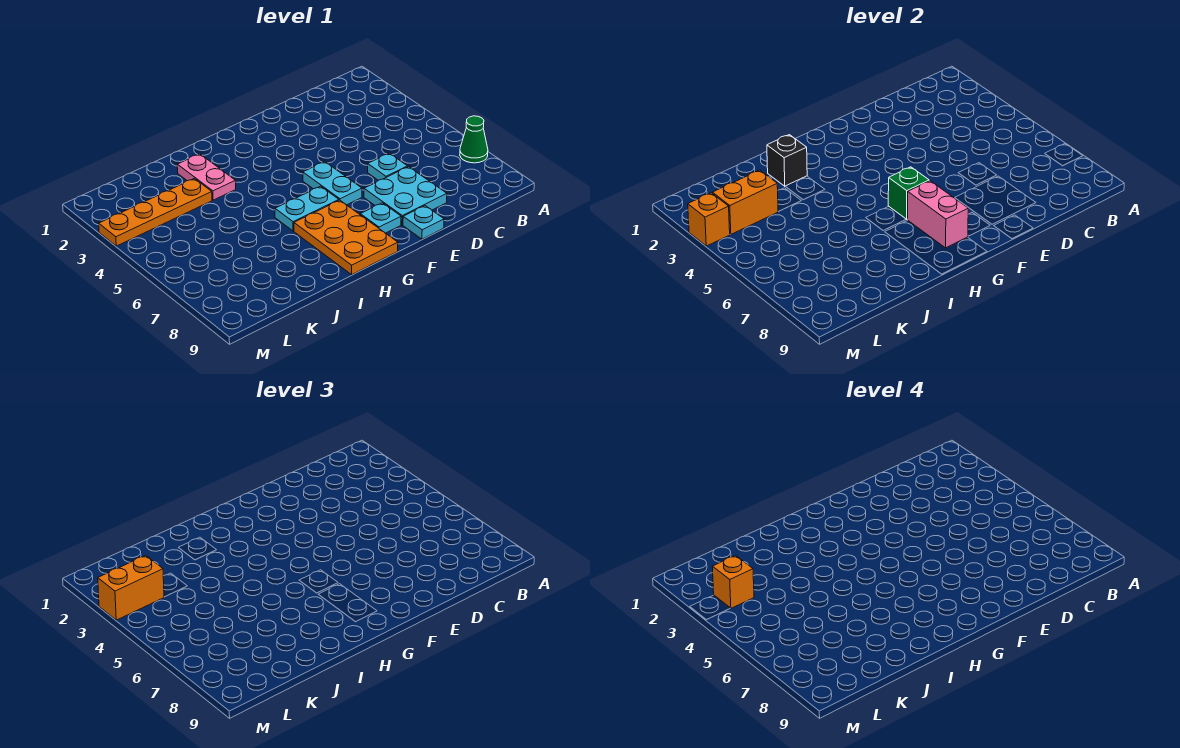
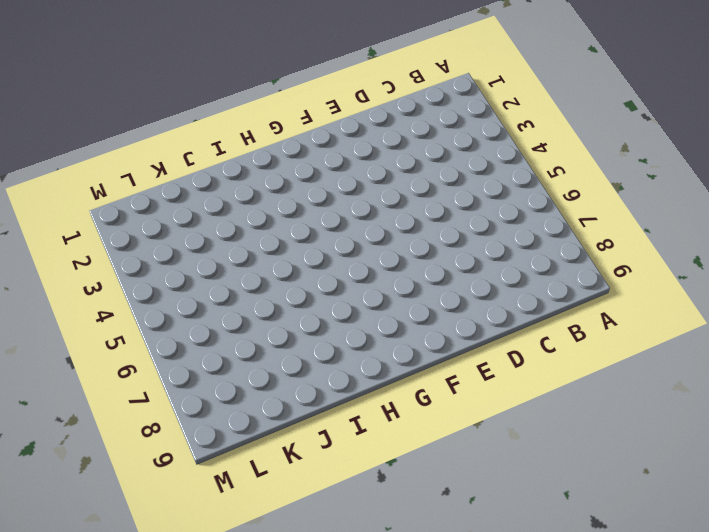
none -> green cone A7 level 1
none -> cyan plate D6 level 1
none -> cyan plate D7:E8 level 1

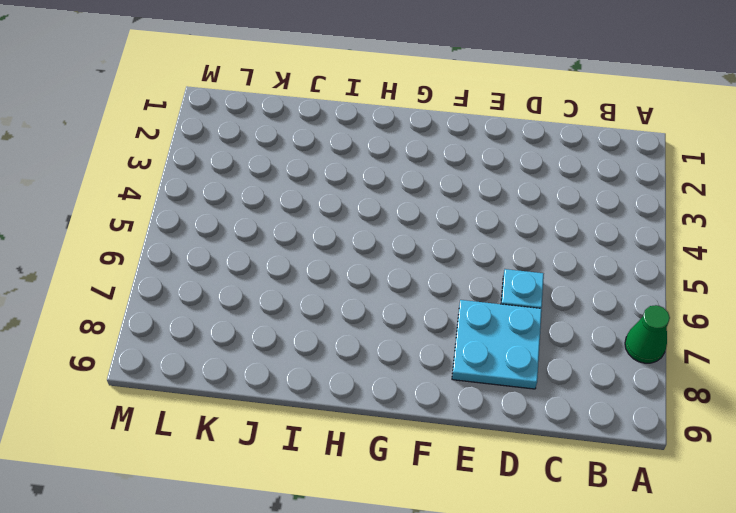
none -> cyan plate E9 level 1
none -> cyan plate F5:F6 level 1
none -> cyan plate F8 level 1

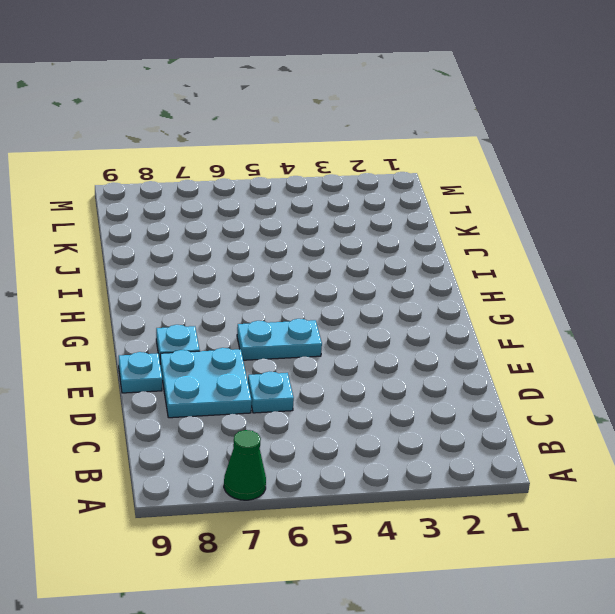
none -> cyan plate G6:H6 level 1
none -> orange plate G7:H9 level 1
none -> pink plate I2:I3 level 1

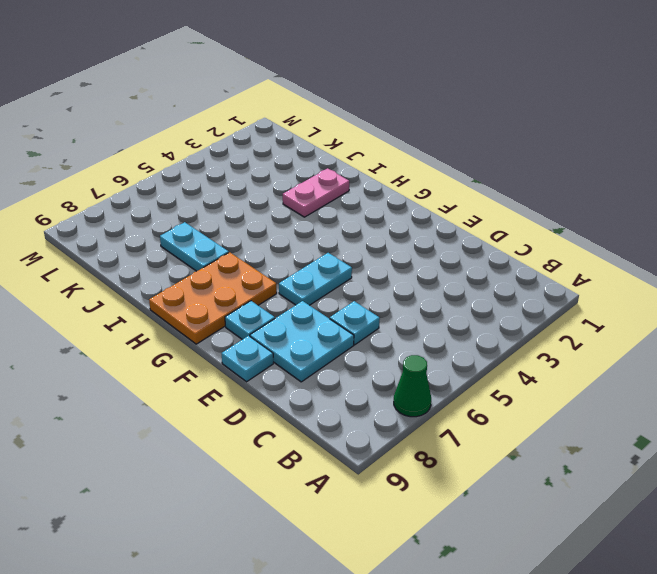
cyan plate I7:J7 level 1 -> cyan plate G6:H6 level 1
none -> orange plate J3:M3 level 1
none -> green brick G6 level 2
none -> pink brick G7:G8 level 2

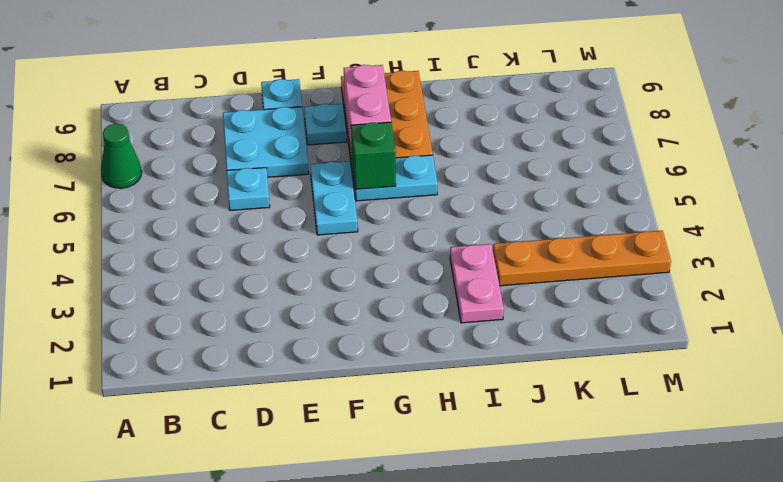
none -> black brick I2 level 2
none -> orange brick K3:L3 level 2
none -> orange brick M3 level 2

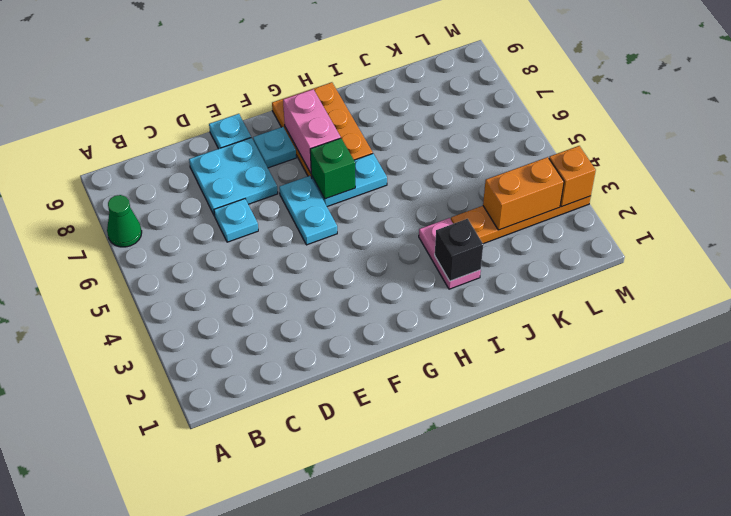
none -> orange brick L3:M3 level 3
none -> orange brick L3 level 4

